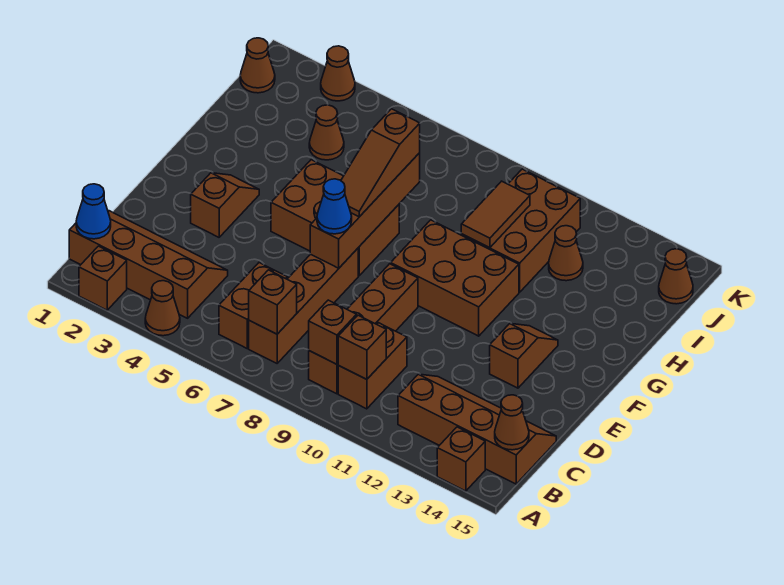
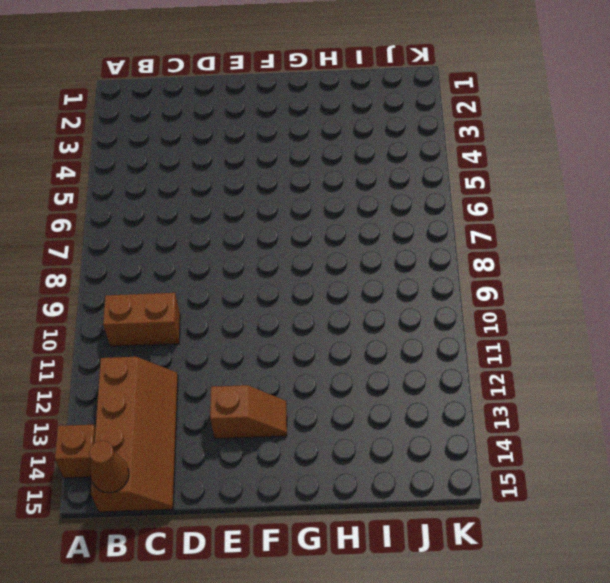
none -> brown brick A2 level 1
none -> brown cone A4 level 1
none -> brown slope B1:C4 level 1 top B

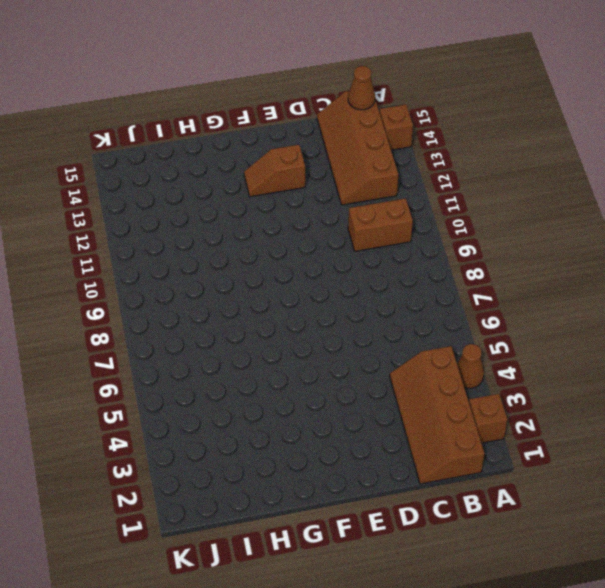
none -> brown brick B6:C6 level 1
none -> brown brick B7:E7 level 1
none -> brown brick B9:E9 level 1

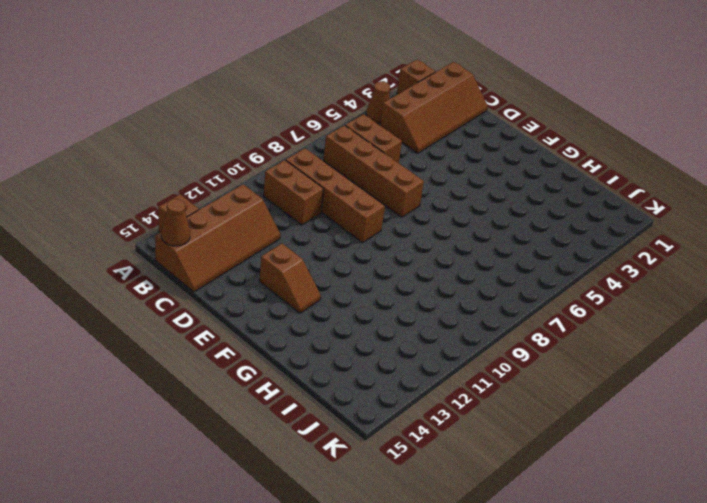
none -> brown slope E3:F3 level 1 top E
none -> brown brick F5:G7 level 1
none -> brown brick F9:G11 level 1

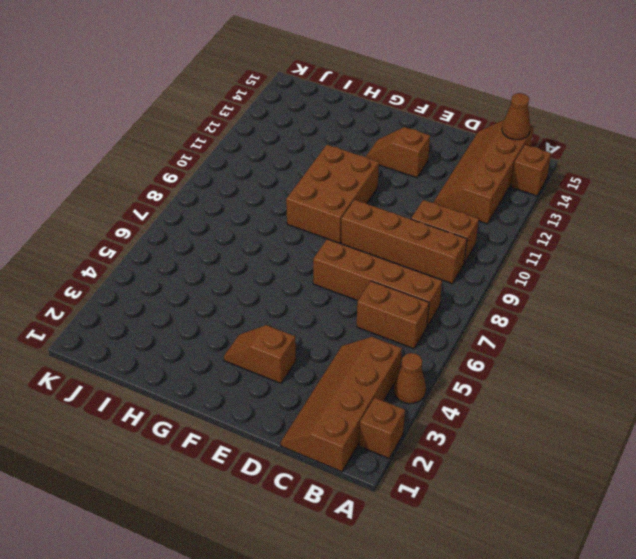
none -> brown brick F5:G7 level 1
none -> brown brick H10:J11 level 1
none -> brown cone I4 level 1

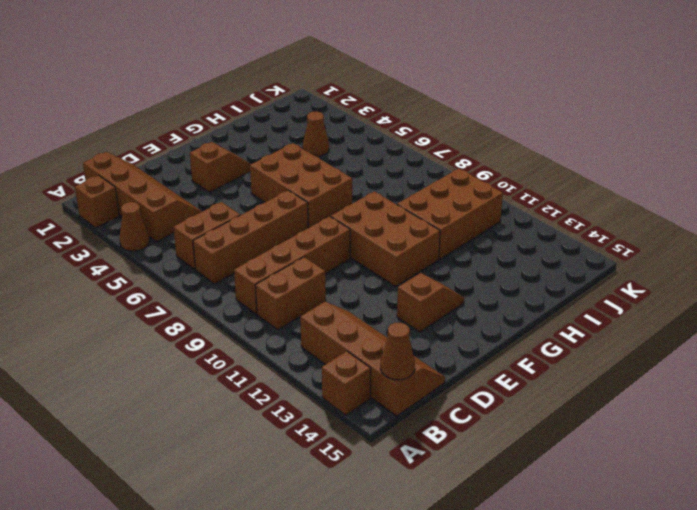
none -> brown cone I12 level 1
none -> brown cone J1 level 1
none -> brown cone J15 level 1

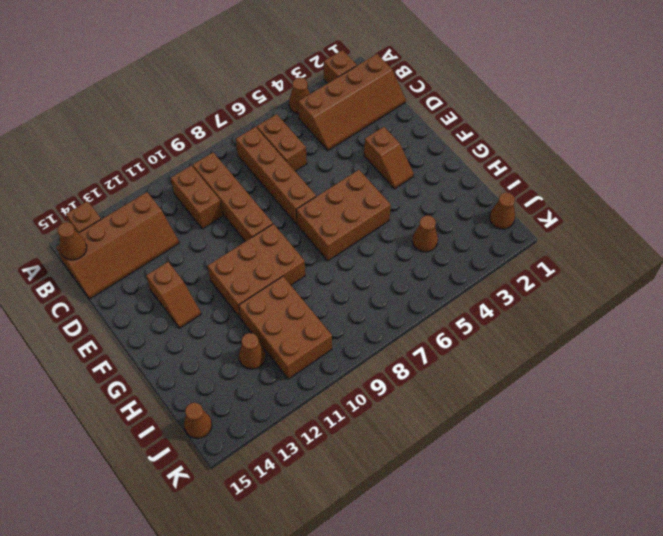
none -> brown cone K3 level 1
none -> blue cone B1 level 2
none -> brown brick B7 level 2

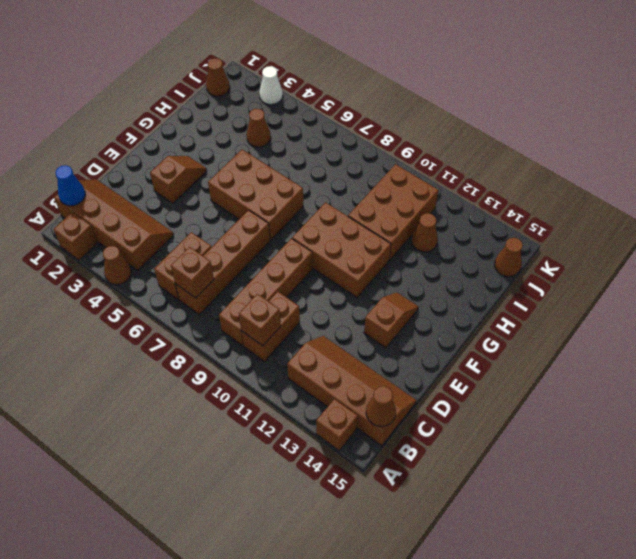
white cone K3 level 1 -> brown cone K3 level 1
none -> brown brick B9 level 2
none -> brown brick E7:H7 level 2
none -> brown tile H10:I10 level 2

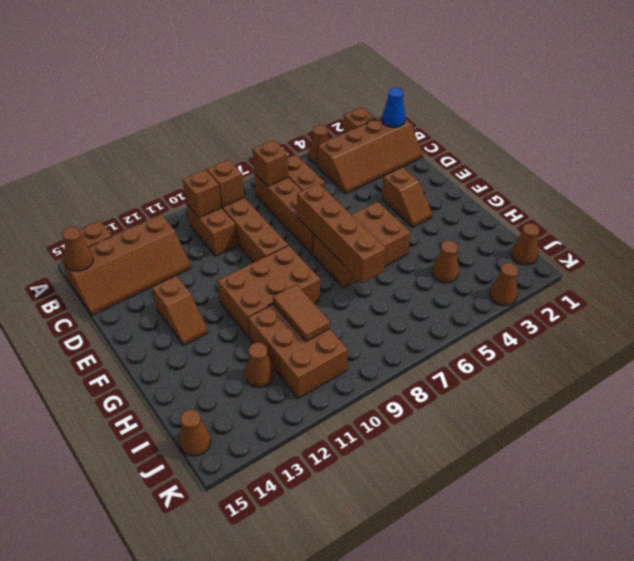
none -> blue cone E7 level 3
none -> brown slope F7:H7 level 3 top H

